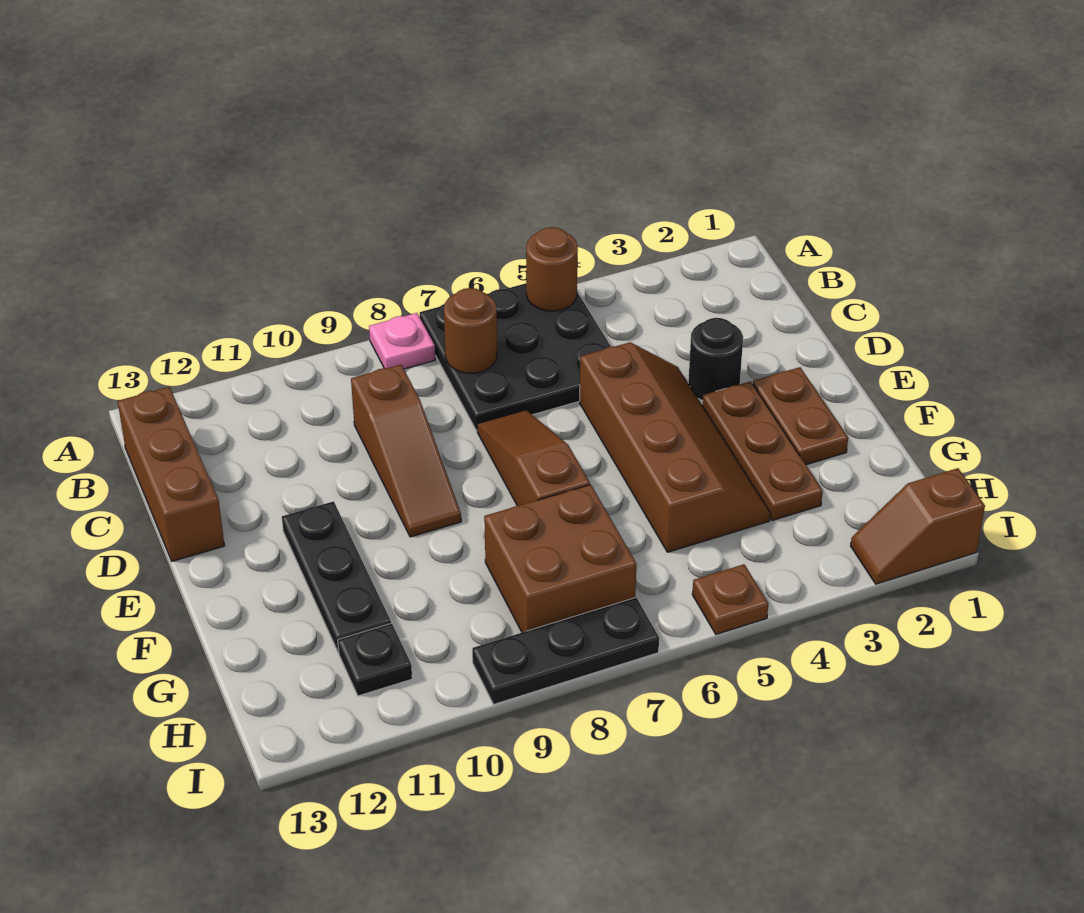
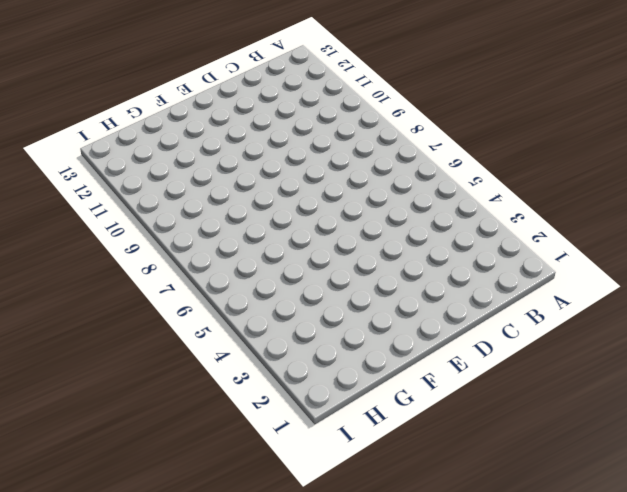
none -> black plate A5:C7 level 1
none -> pink plate A8 level 1
none -> brown brick B13:D13 level 1

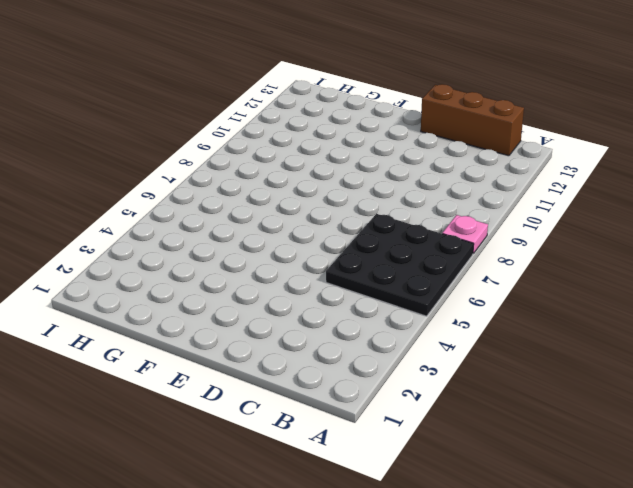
none -> brown slope C9:E9 level 1 top C
none -> black round brick D3 level 1
none -> brown slope D4:G5 level 1 top 5

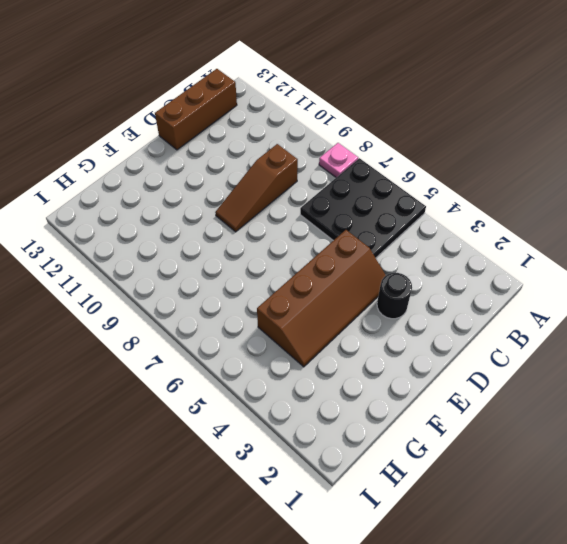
none -> brown slope D7:F7 level 1 top F
none -> brown plate E2:F2 level 1
none -> brown plate E3:G3 level 1

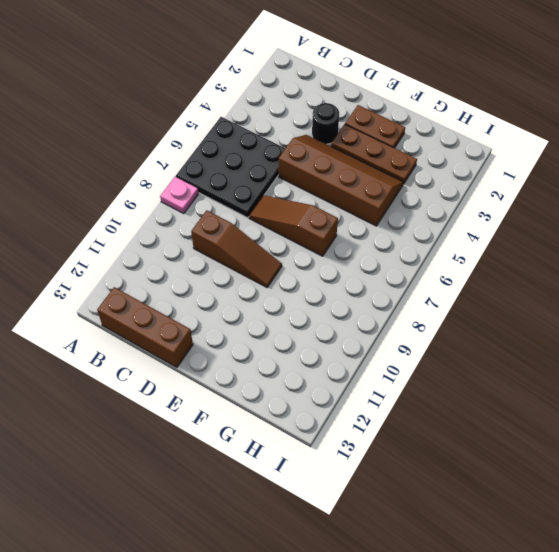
none -> black plate E11:G11 level 1
none -> brown brick G7:H8 level 1
none -> black plate H11 level 1

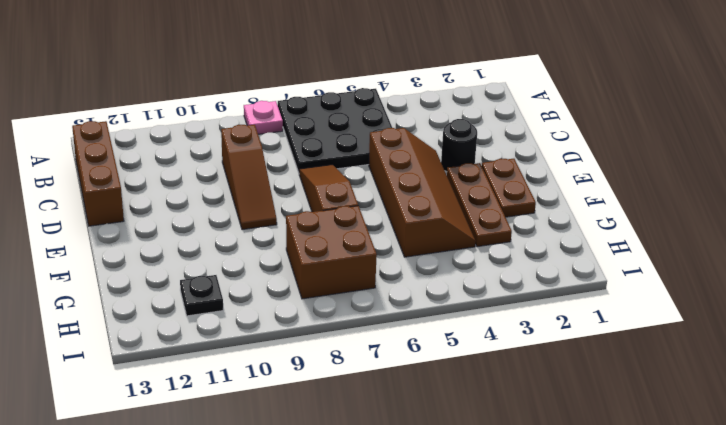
none -> black plate E11:G11 level 1
none -> brown slope I1:I2 level 1 top 1
none -> brown plate I5 level 1

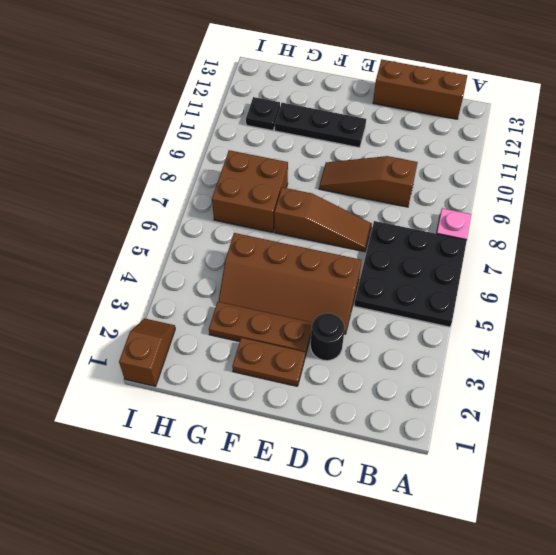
none -> brown plate I5 level 1
none -> black plate I7:I9 level 1
none -> brown round brick A5 level 2

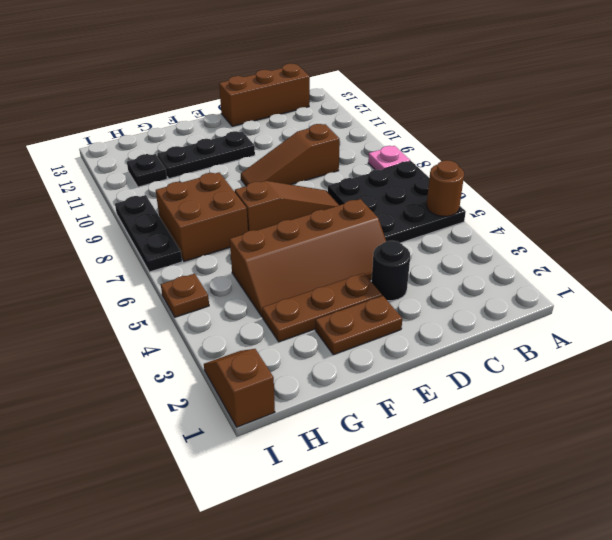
none -> brown round brick B7 level 2

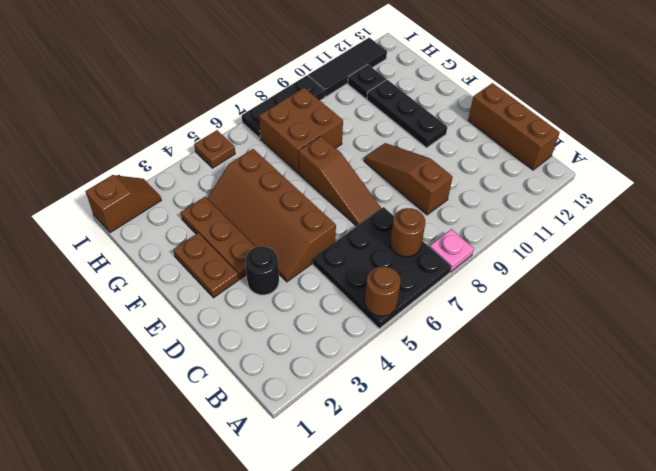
black tile I10:I12 level 1 -> none

